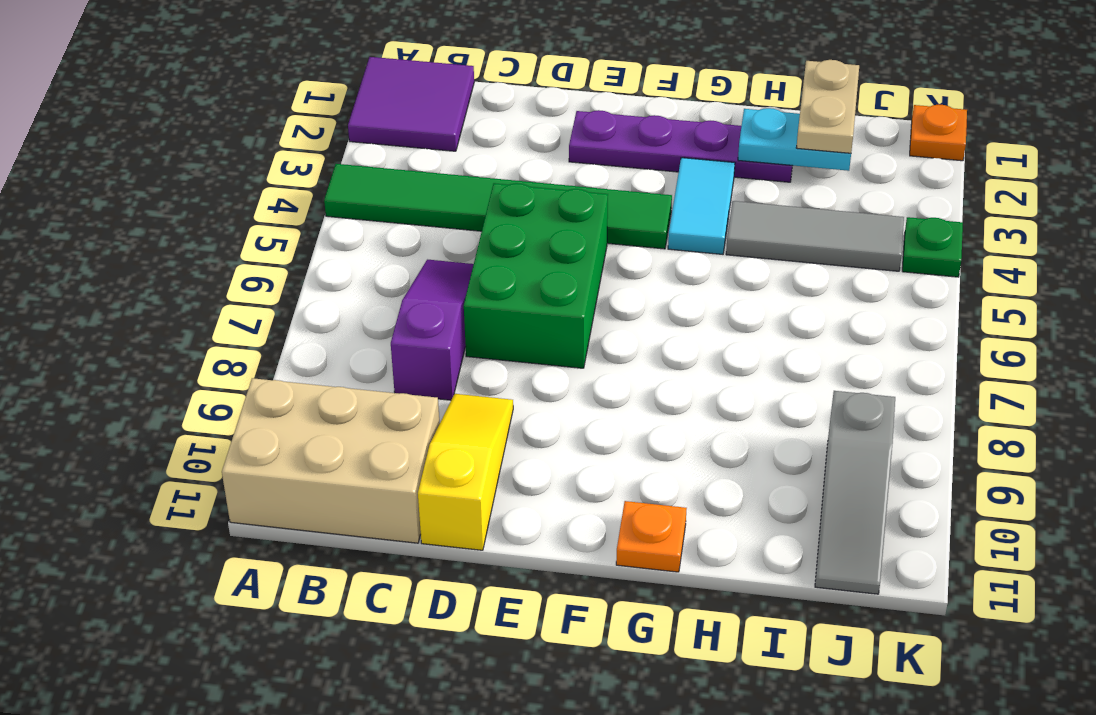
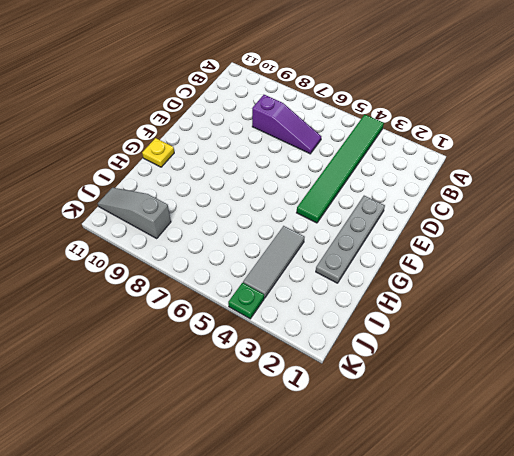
grey plate E2:H2 level 1 -> purple plate E2:H2 level 1
yellow plate G11 level 1 -> orange plate G11 level 1
none -> purple tile A1:B2 level 1
none -> tan brick A10:C11 level 1
none -> green brick D5:E7 level 1

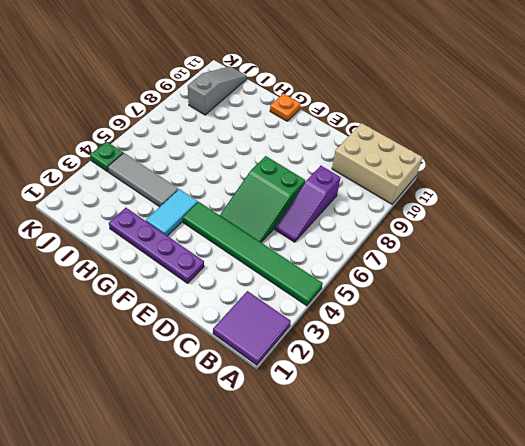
green slope D5:E7 level 1 top 7 -> green brick D5:E7 level 1
none -> yellow slope D9:D11 level 1 top 11
none -> orange plate K1 level 1
none -> cyan plate H2:I2 level 2

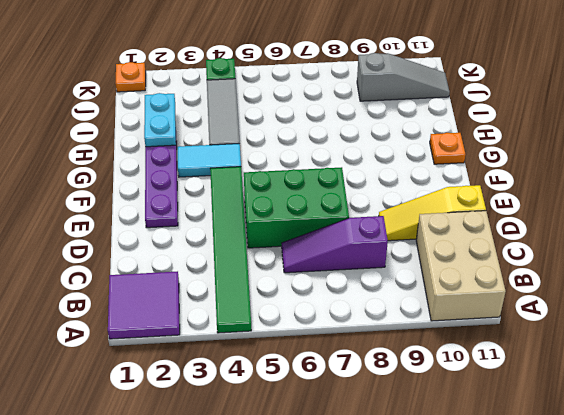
none -> tan plate I1:I2 level 3

